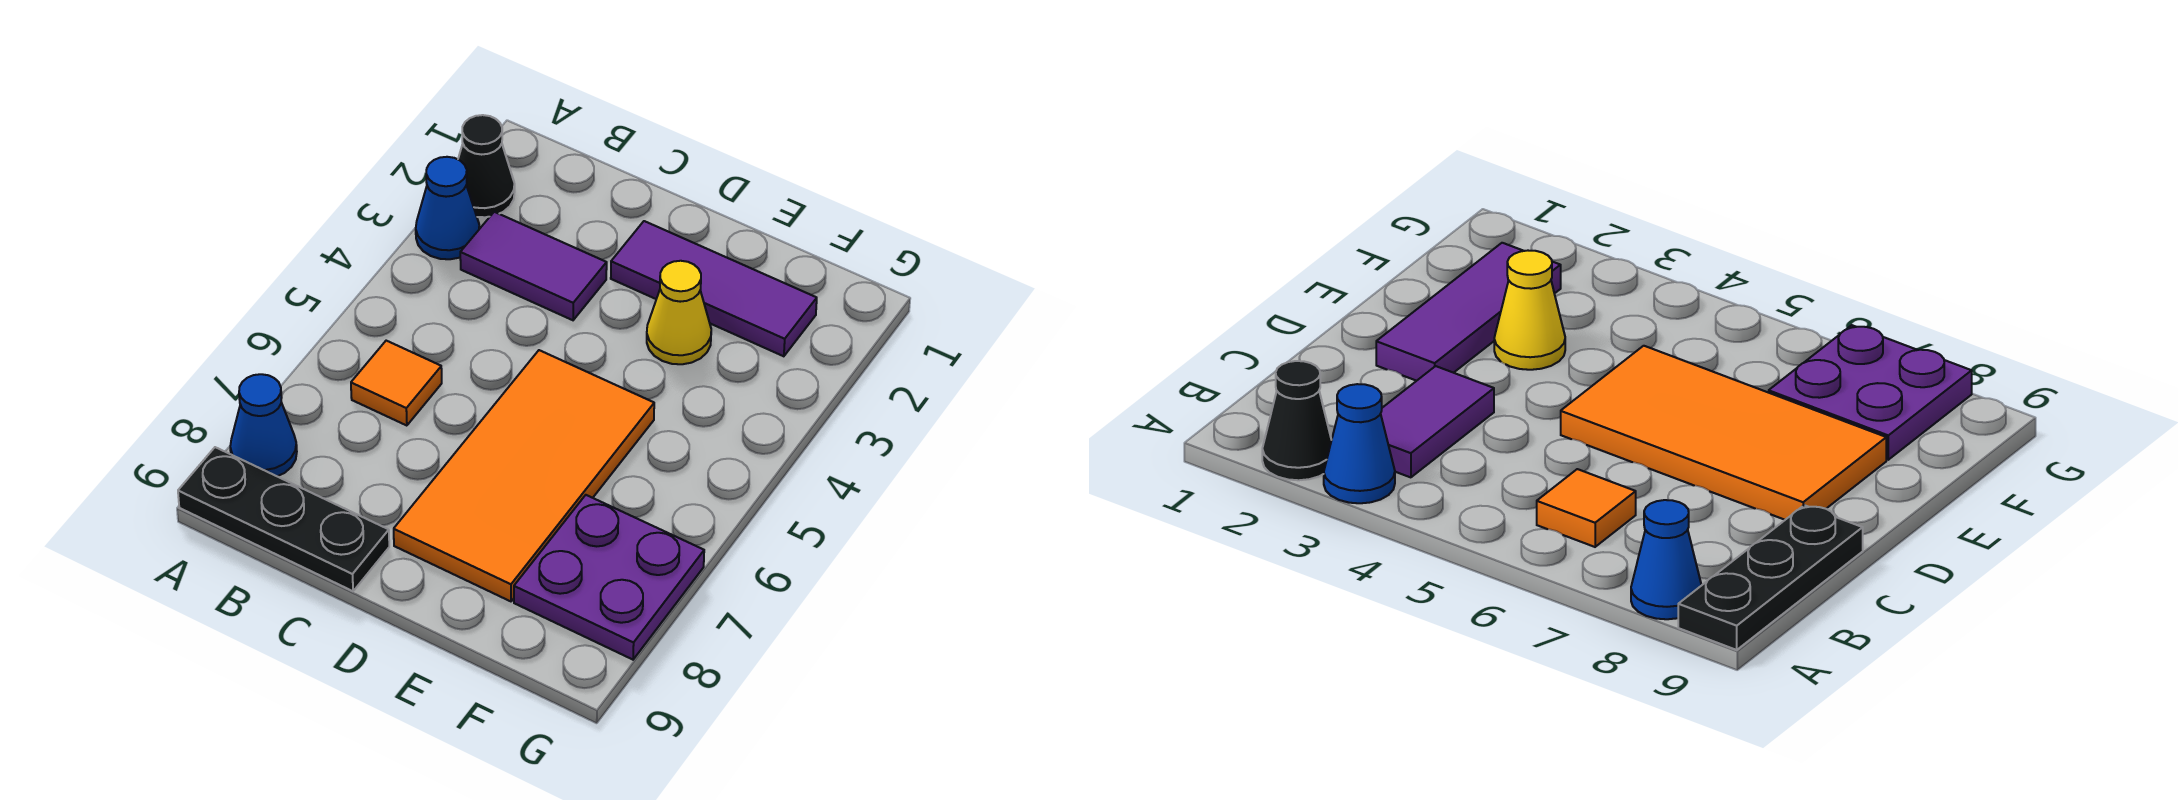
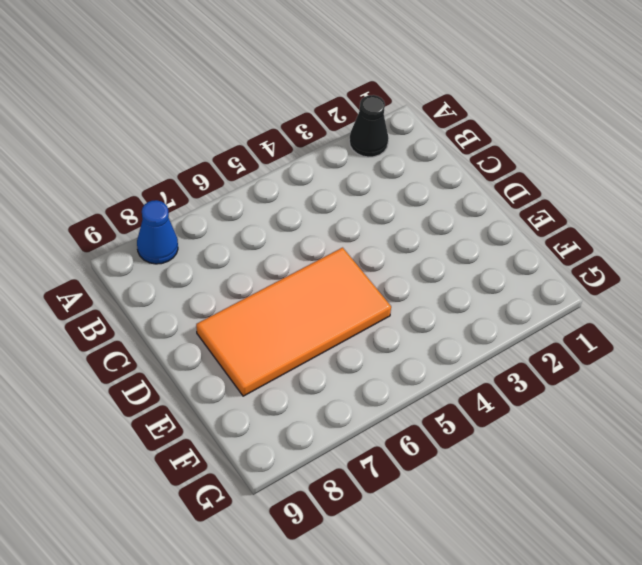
none -> blue cone A3 level 1
none -> black plate A9:C9 level 1

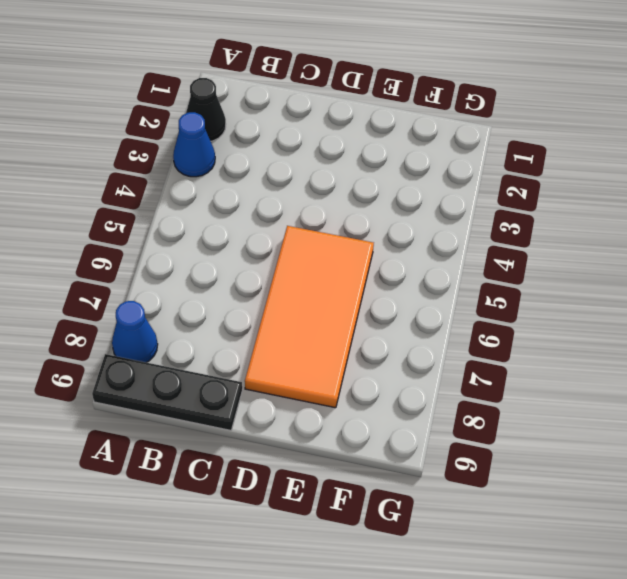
none -> purple tile B3:C3 level 1
none -> orange tile B6 level 1

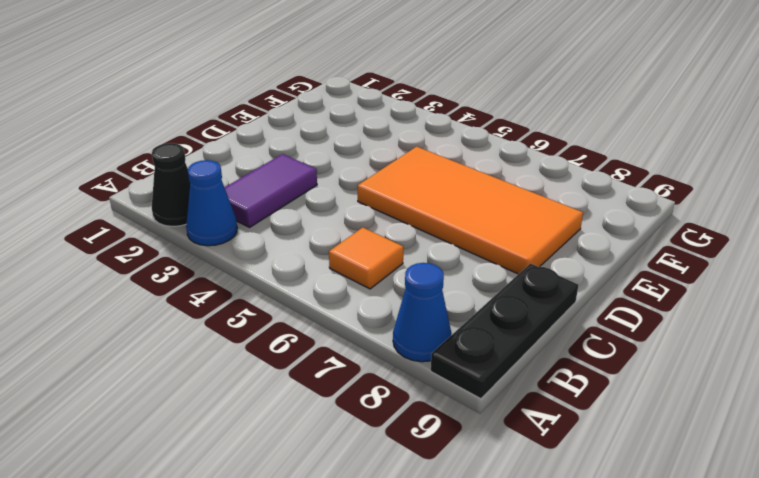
none -> purple tile D2:F2 level 1
none -> yellow cone E3 level 1

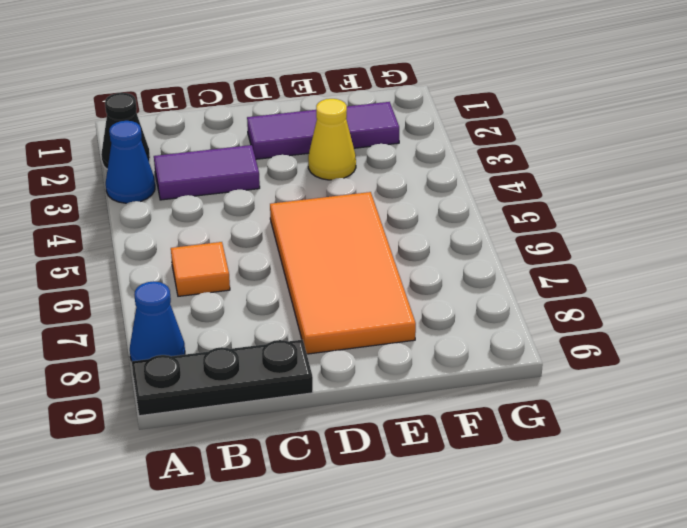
none -> purple plate F7:G8 level 1

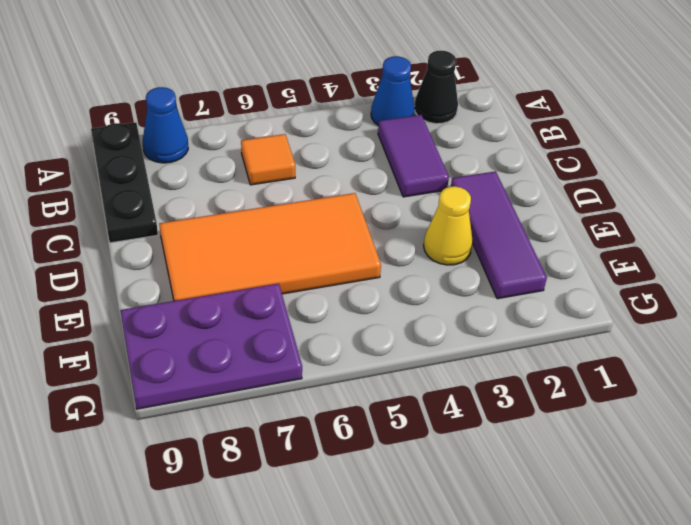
purple plate F7:G9 level 1 -> purple plate F7:G8 level 1

